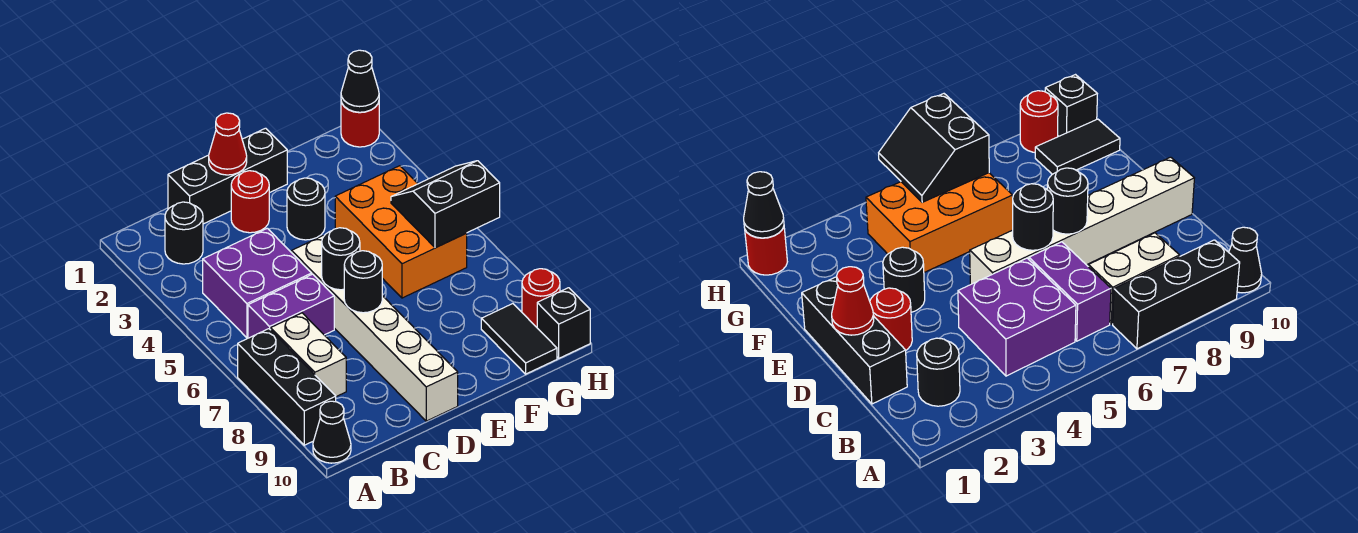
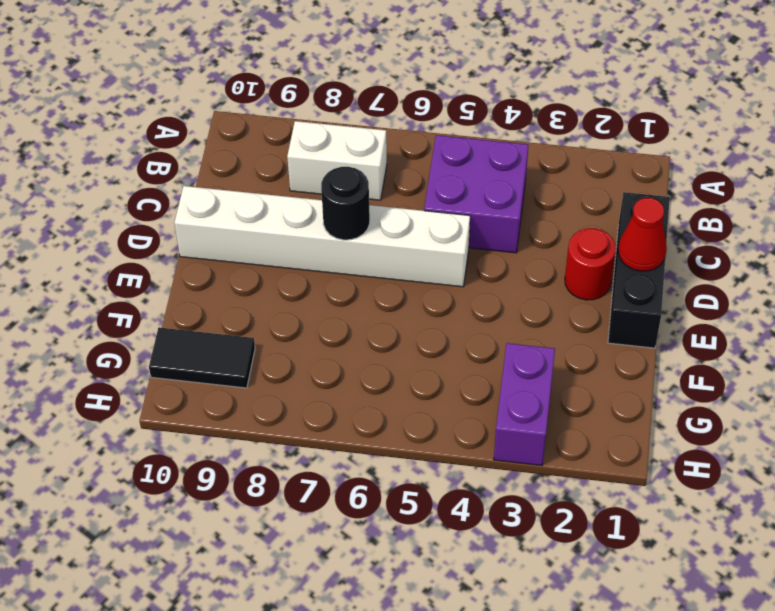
purple brick G3:H3 level 1 -> purple brick B6:C6 level 1
none -> black brick A7:A9 level 1
none -> black cone A10 level 1
none -> black round brick B2 level 1

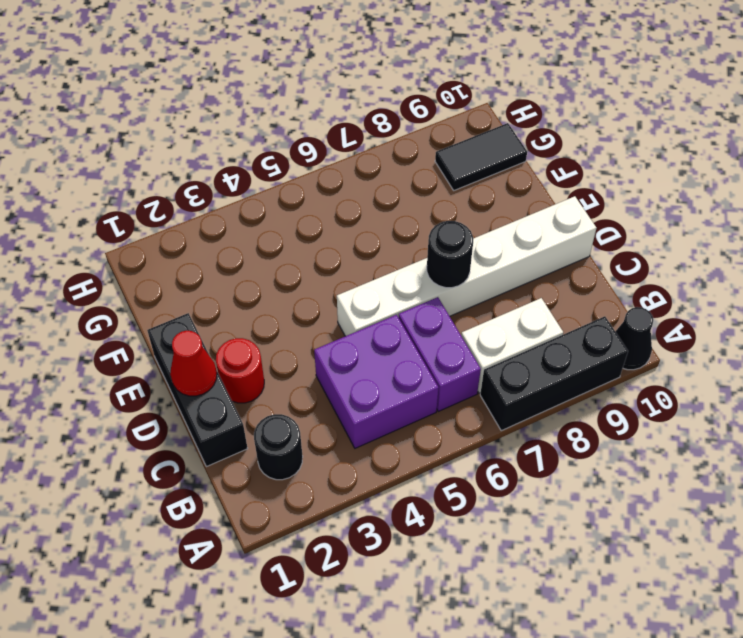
none -> black round brick E3 level 1
none -> orange brick F4:G6 level 1
none -> red round brick H1 level 1

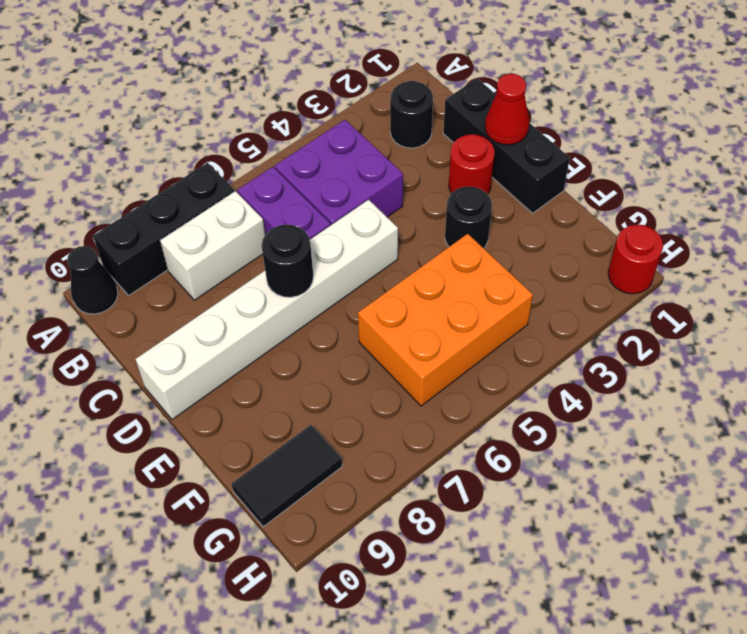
none -> red round brick H9 level 1
none -> black brick H10 level 1
none -> black round brick D6 level 2

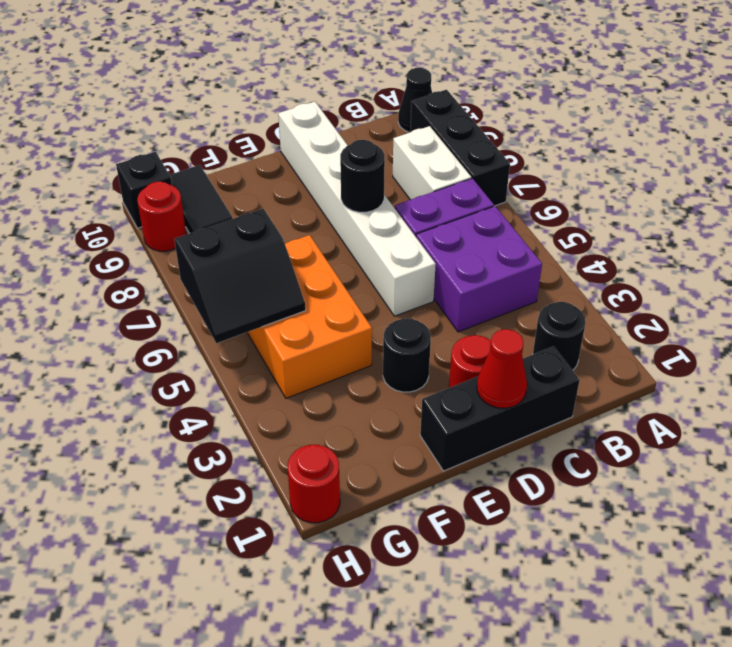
none -> black round brick D6 level 2
none -> black cone H1 level 2

